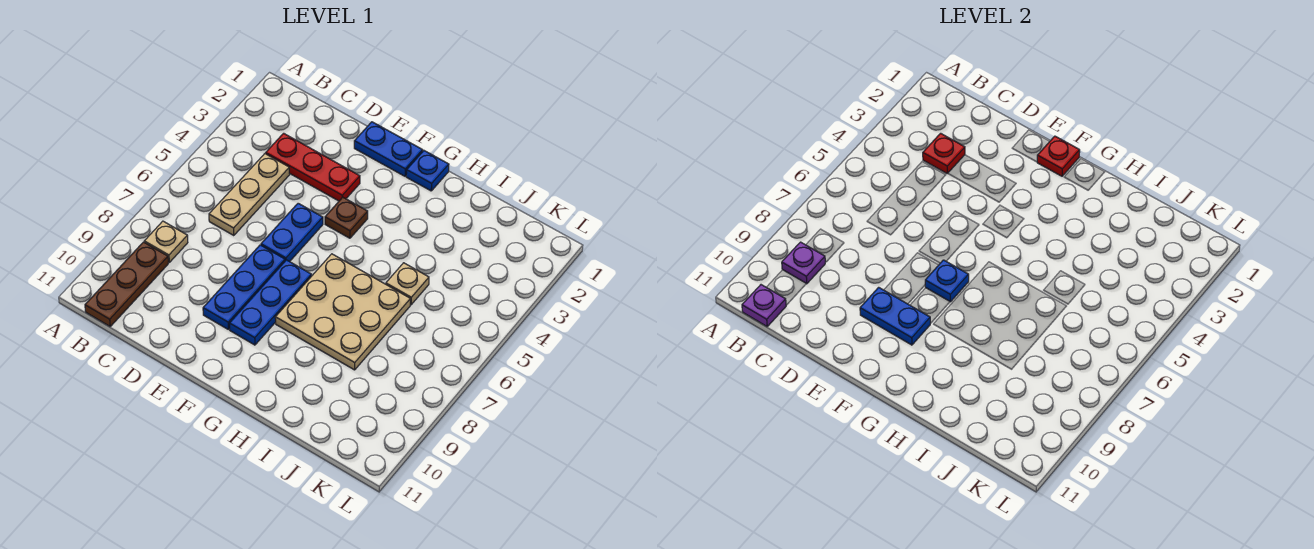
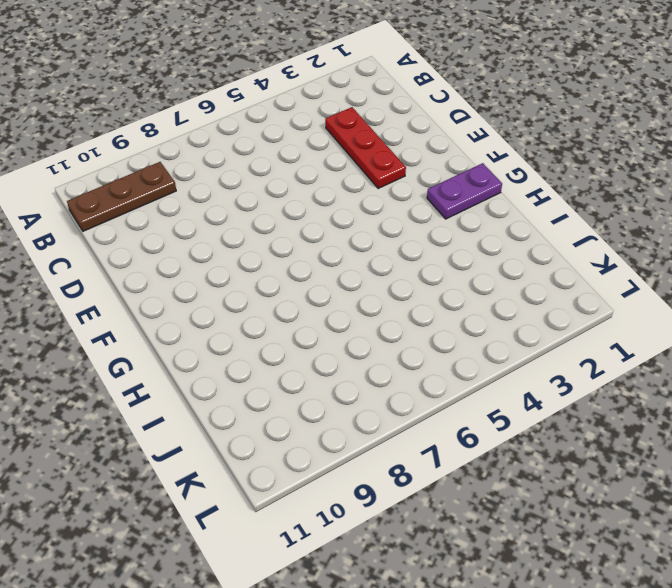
purple plate G1:G2 level 1 -> blue plate G1 level 1
none -> tan plate B8 level 1
none -> tan plate C4:C6 level 1
none -> blue plate E1:F1 level 1

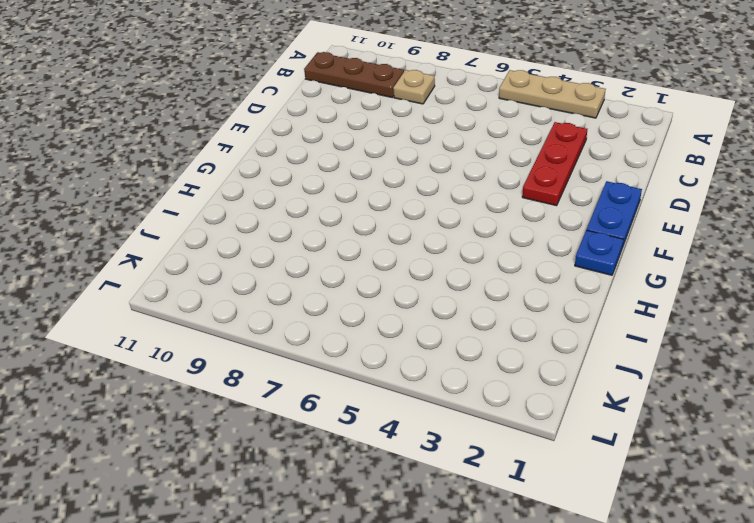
tan plate A3:A5 level 1 -> tan plate C4:C6 level 1
none -> blue plate E5:E6 level 1
none -> blue plate E7:E9 level 1
none -> brown plate F4 level 1

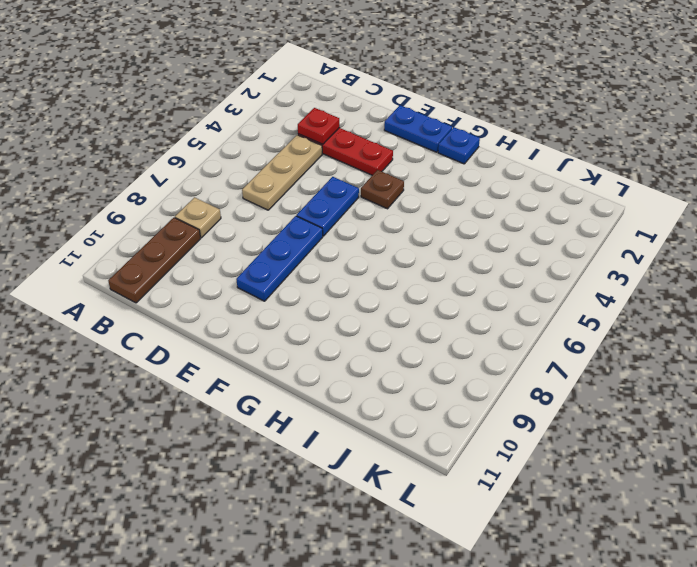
none -> blue plate F7:F9 level 1
none -> tan plate G6:I8 level 1
none -> tan plate I5 level 1

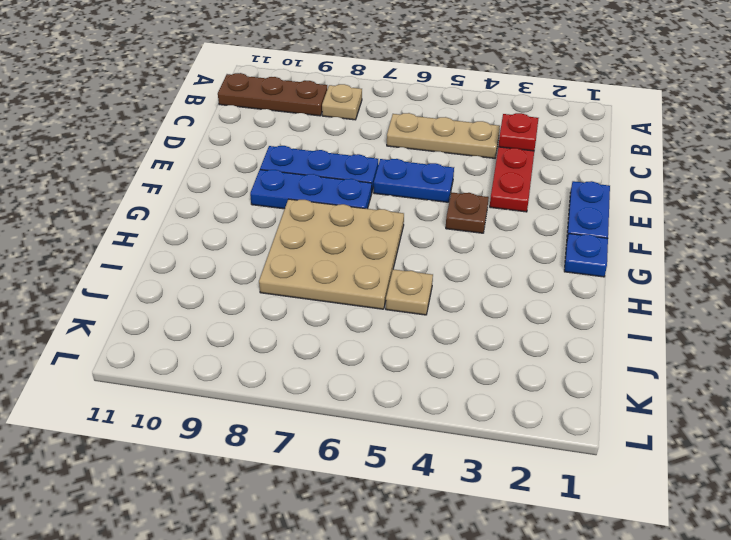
none -> purple plate B9 level 2
none -> purple plate B11 level 2
none -> blue plate E9:F9 level 2

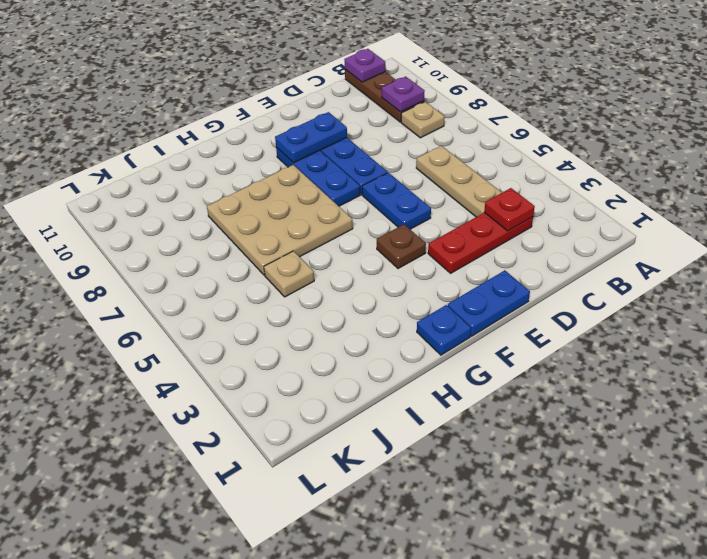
none -> red plate F1 level 2
none -> blue plate F7 level 2

